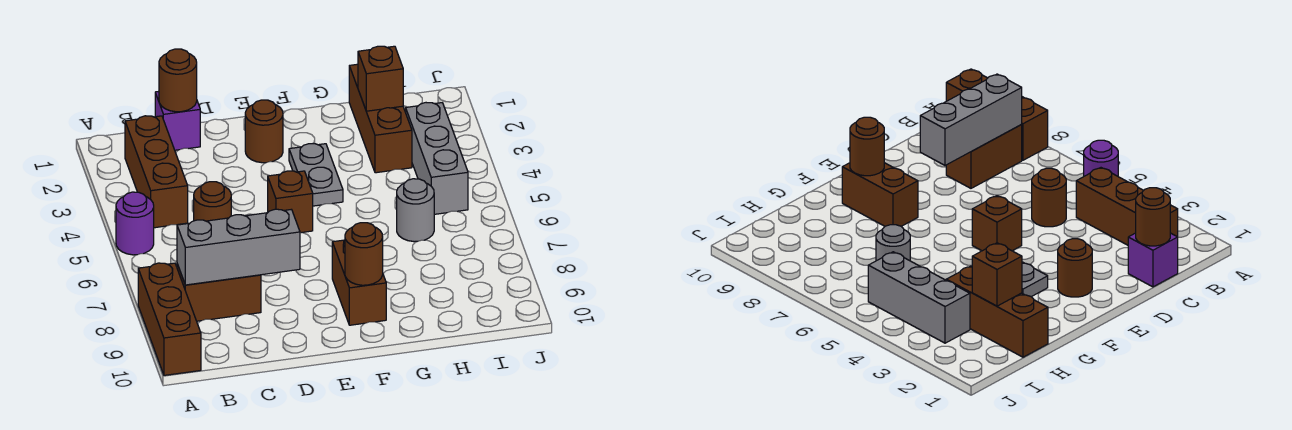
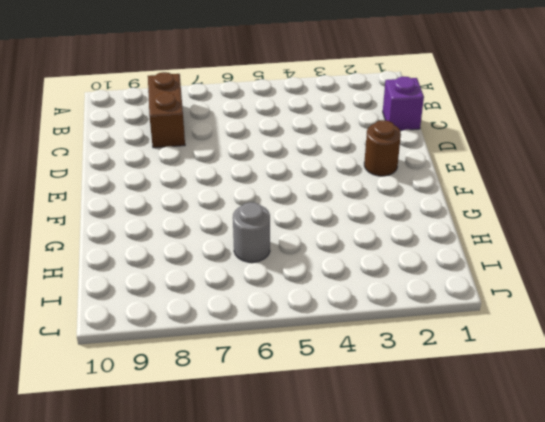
none -> purple round brick A5 level 1
none -> brown brick A8:A10 level 1
none -> brown brick B2:B4 level 1

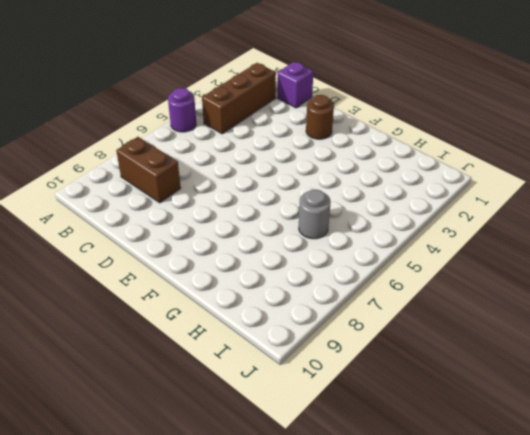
none -> brown brick A8:A10 level 1
none -> brown round brick C5 level 1
none -> brown brick E5 level 1

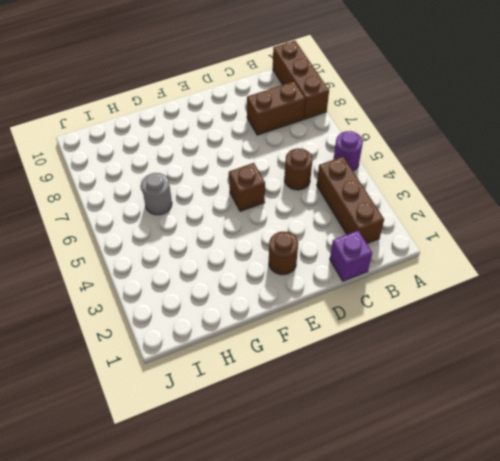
none -> grey plate F3:F4 level 1
none -> brown brick F8:F9 level 1
none -> brown brick H1:H3 level 1

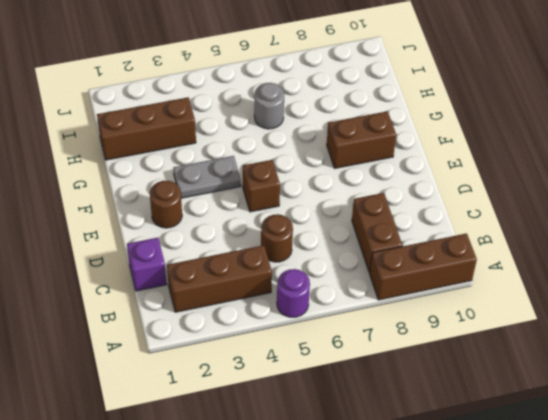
none -> grey brick I3:I5 level 1
none -> grey brick B8:D8 level 2
none -> brown round brick C1 level 2

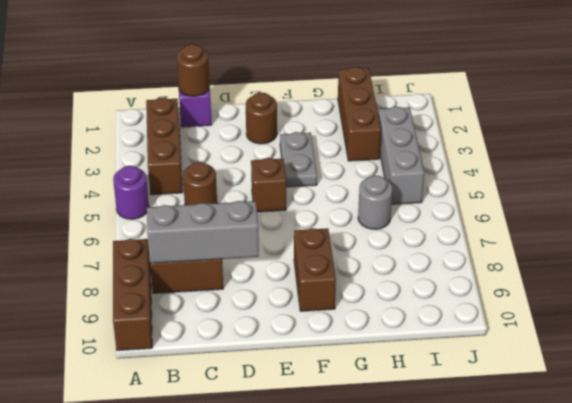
none -> brown round brick F9 level 2
none -> brown brick H2 level 2

